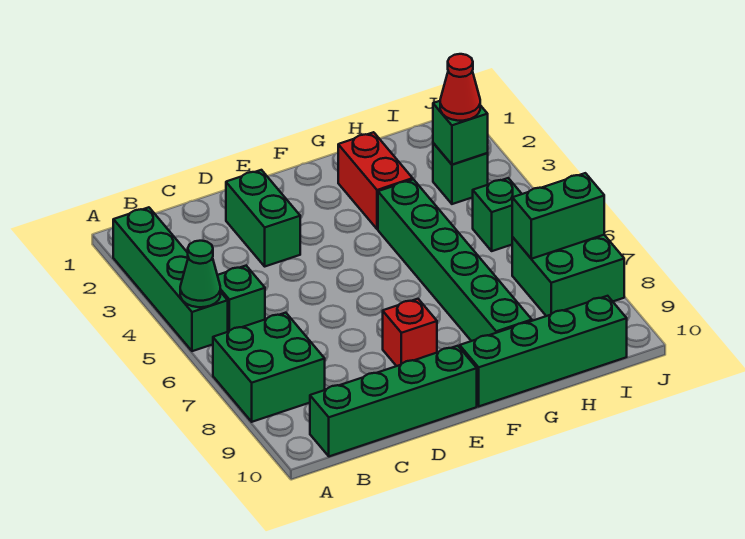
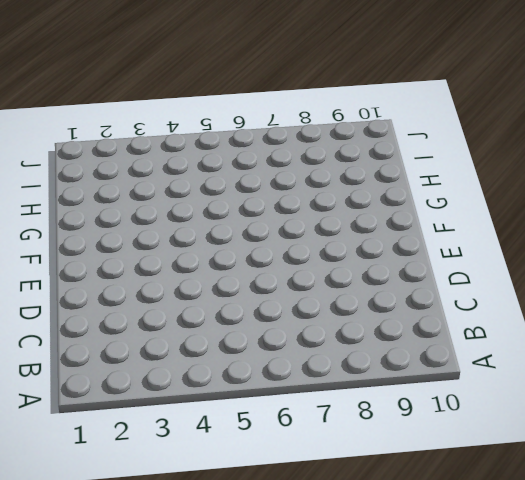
none -> green brick A2:A5 level 1
none -> green brick A7:B8 level 1
none -> green brick B5 level 1

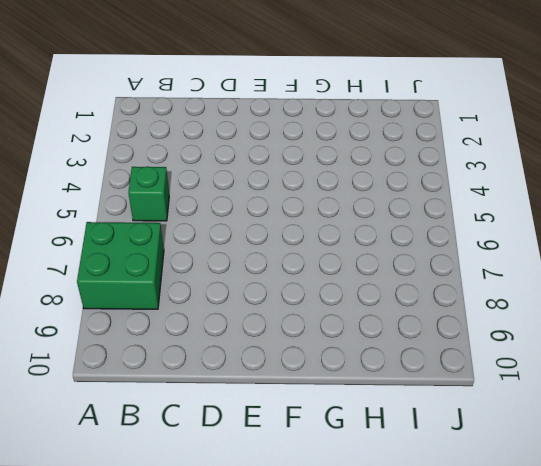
none -> green brick A2:A5 level 1
none -> green brick B10:E10 level 1
none -> green brick D2:D3 level 1

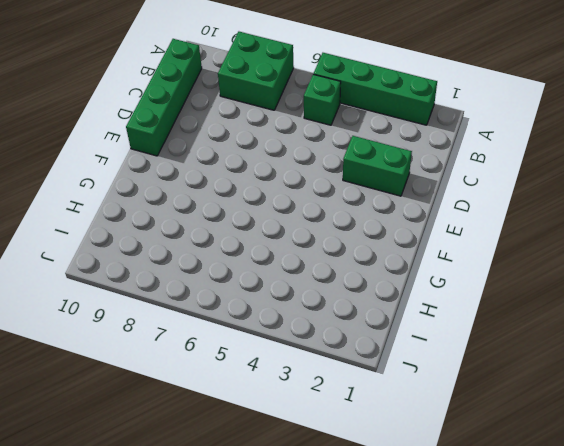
none -> red brick E8 level 1
none -> green brick F10:I10 level 1
none -> red brick G2:G3 level 1

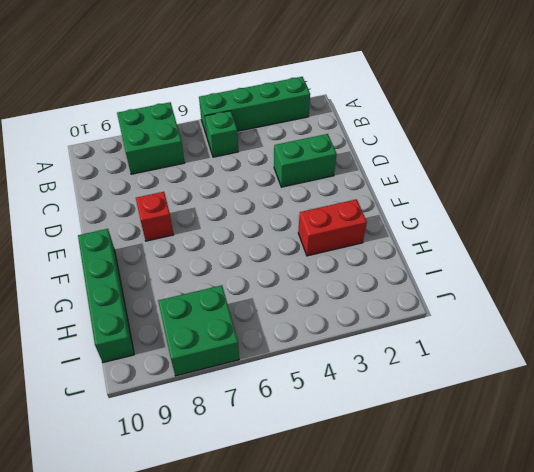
none -> green brick B10:E10 level 1
none -> green brick G4:G9 level 1
none -> green brick I3 level 1

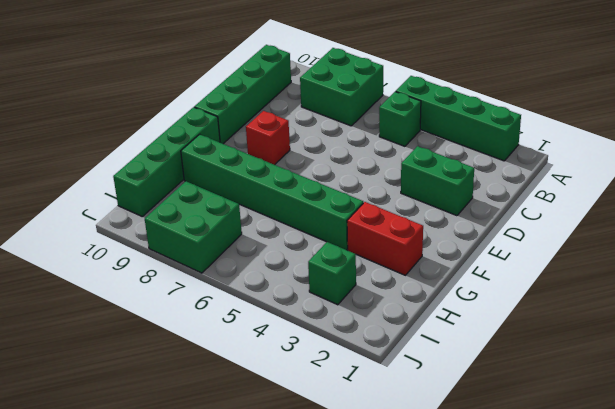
none -> green brick I5 level 1
none -> green cone A5 level 2
none -> green brick I3 level 2

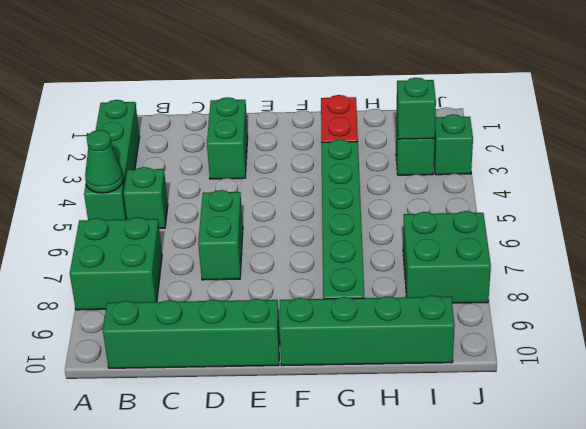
green brick D6:D7 level 1 -> green brick I7:J7 level 2
green brick J3 level 1 -> green brick I5 level 1
none -> red brick E8 level 1
none -> red cone I3 level 3

